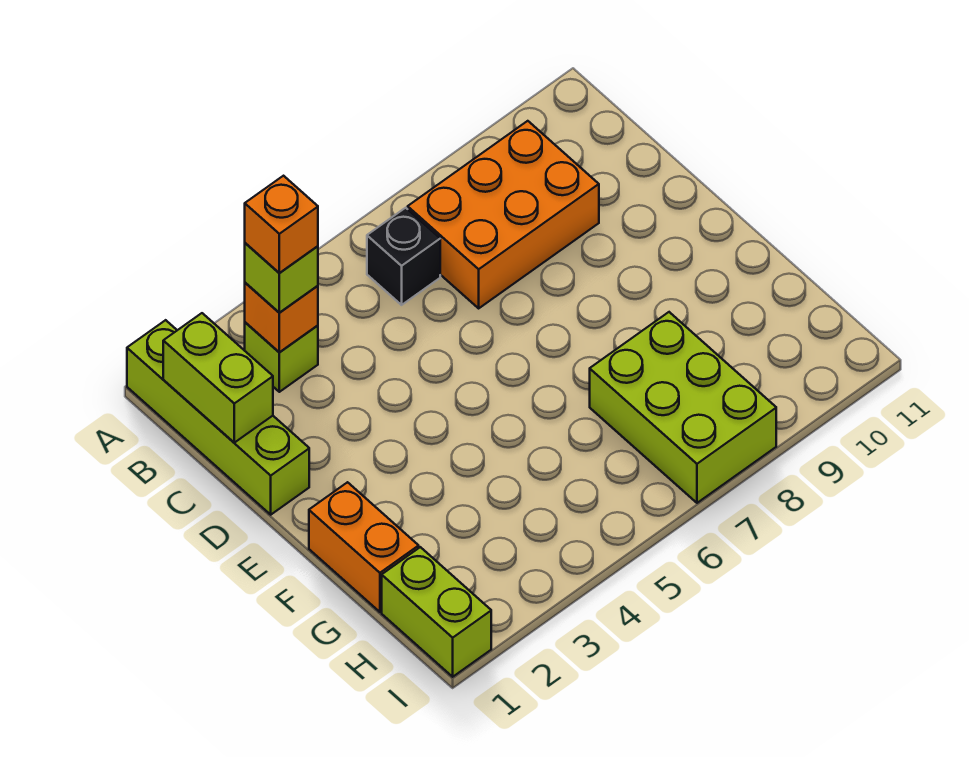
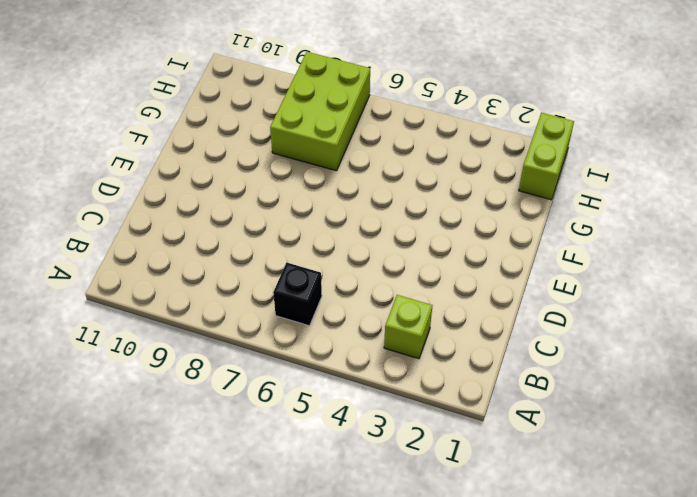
none -> lime brick A1:D1 level 1
none -> orange brick B7:C9 level 1

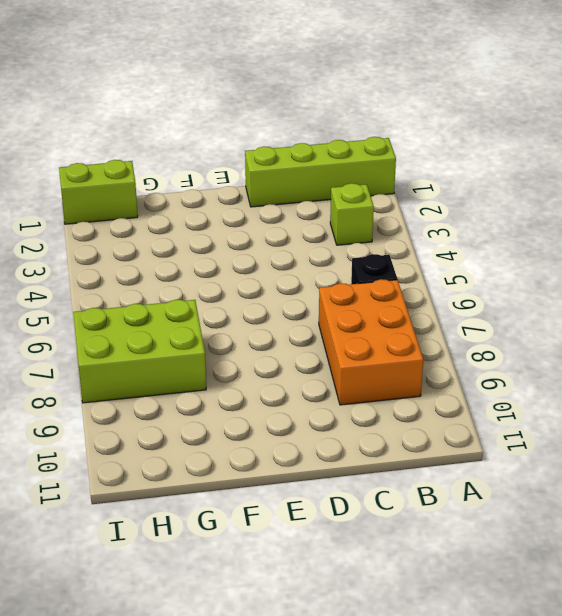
none -> orange brick F1:G1 level 1
none -> lime brick B1:C1 level 2

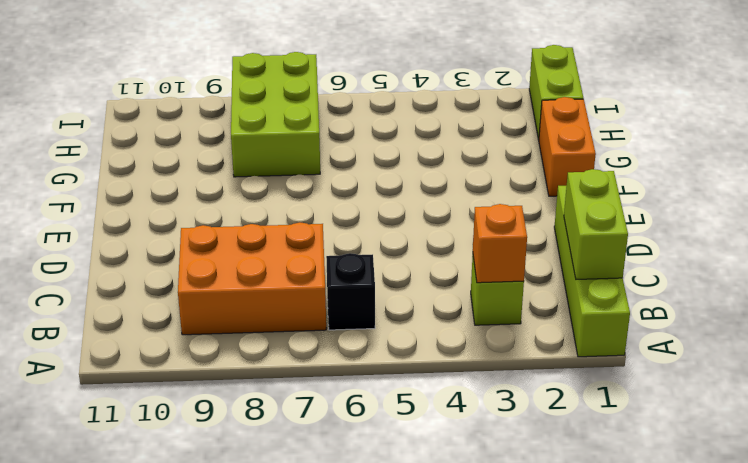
none -> lime brick B3 level 3
none -> orange brick B3 level 4

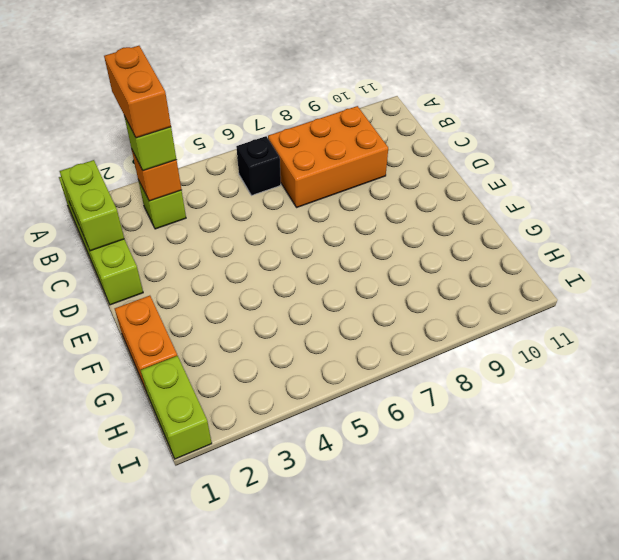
orange brick A3:B3 level 4 -> orange brick B3 level 4
none -> lime brick G7:I8 level 1

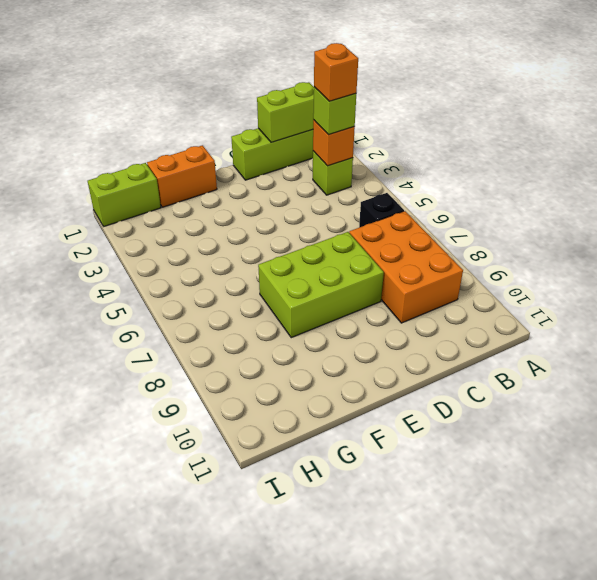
lime brick D7:F8 level 1 -> lime brick G7:I8 level 1

